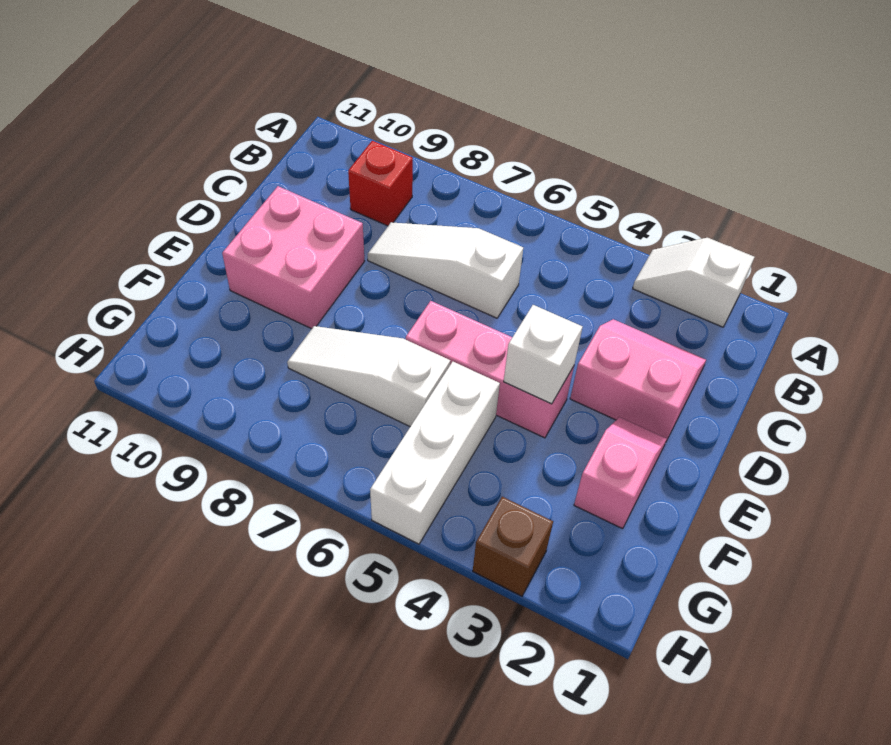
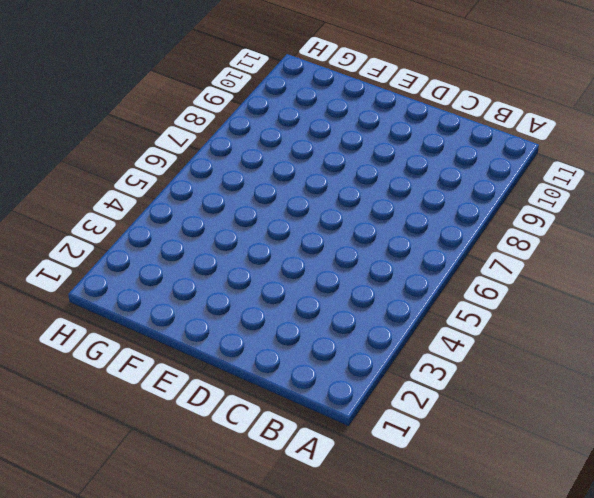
none -> white slope A2:A3 level 1 top 2
none -> red brick B9 level 1

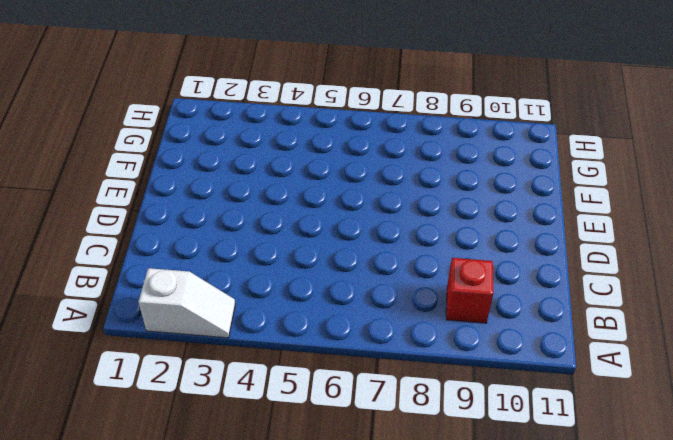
none -> pink slope C2:D3 level 1 top D
none -> white slope C6:C8 level 1 top 6

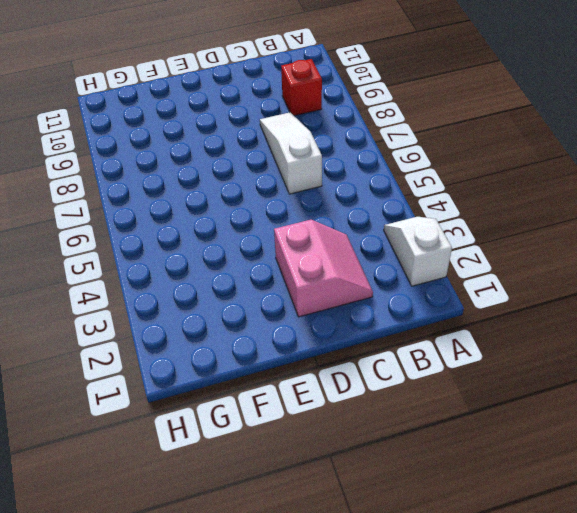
none -> pink brick D9:E10 level 1
none -> pink slope E2:F2 level 1 top F

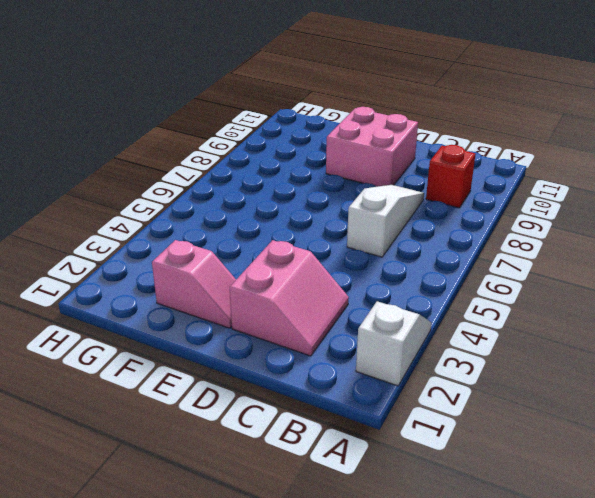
none -> pink brick E4:E6 level 1
none -> white brick F5:H5 level 1

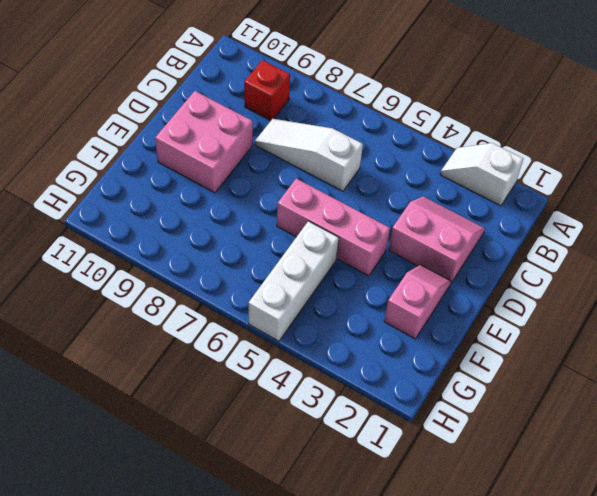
none -> white slope F6:F8 level 1 top 6
none -> brown brick H3 level 1

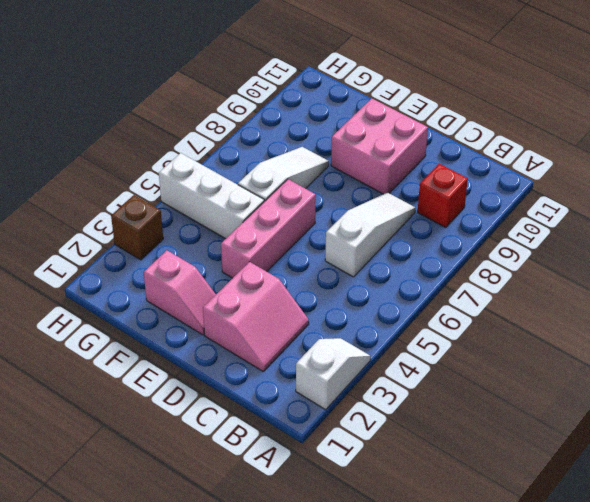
none -> white brick E4 level 2

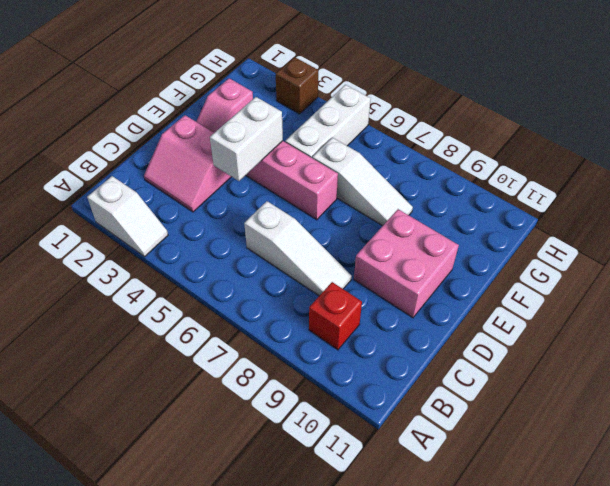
white brick D4:E4 level 2 -> white brick E4 level 2

